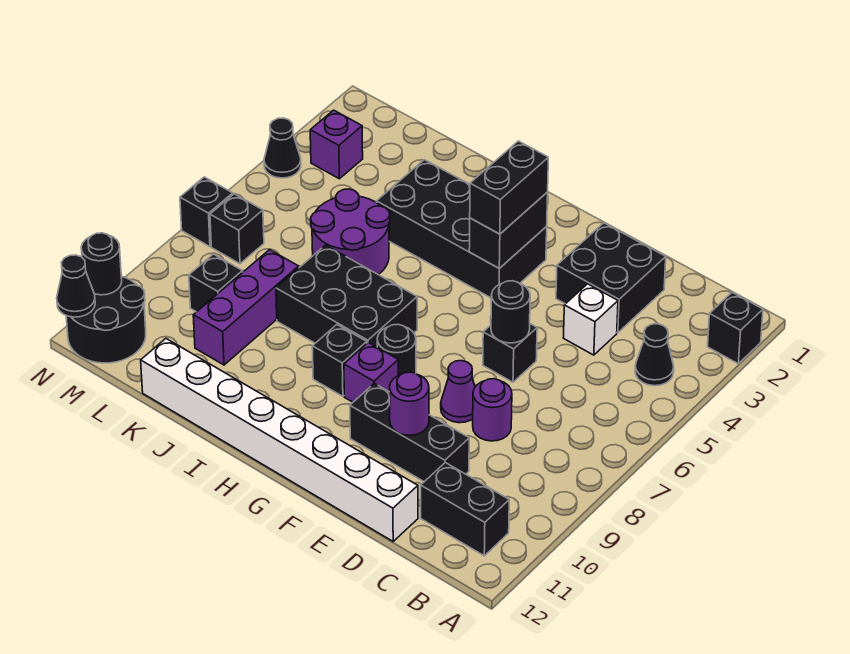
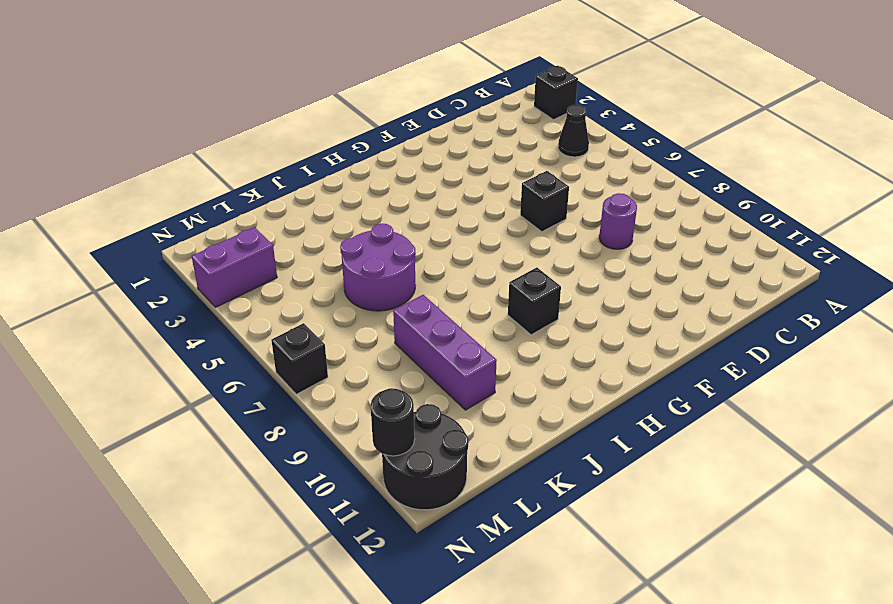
purple brick M3:N3 level 1 -> purple brick M3 level 1
none -> black brick B11:C11 level 1
none -> black brick D2:E3 level 1
none -> white brick D4 level 1

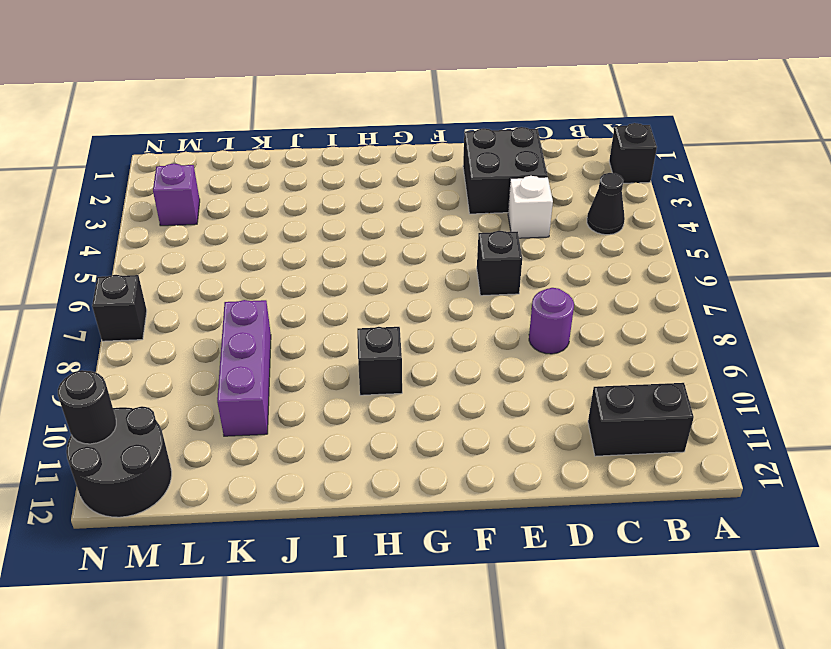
none -> black brick D10:F10 level 1
none -> white brick D12:K12 level 1
none -> purple cone E8 level 1

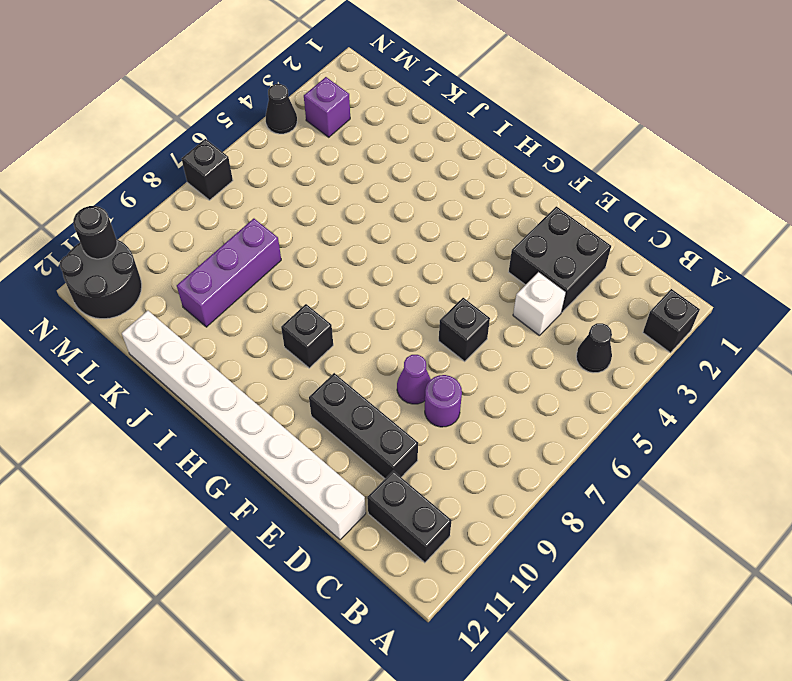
none -> black brick G3:J4 level 1
none -> black round brick G8 level 1
none -> purple brick G9 level 1

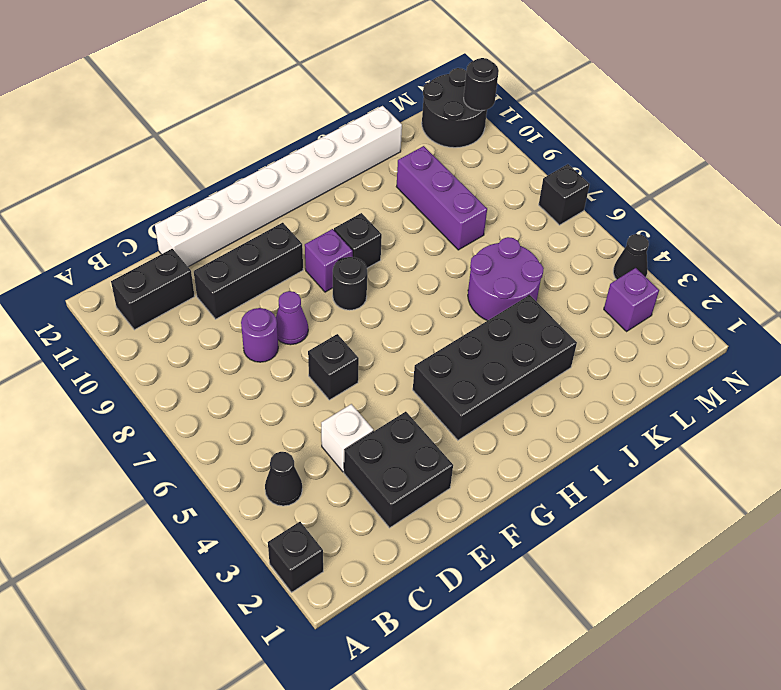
none -> black brick H7:J8 level 1
none -> black brick L9 level 1
none -> black brick M7 level 1

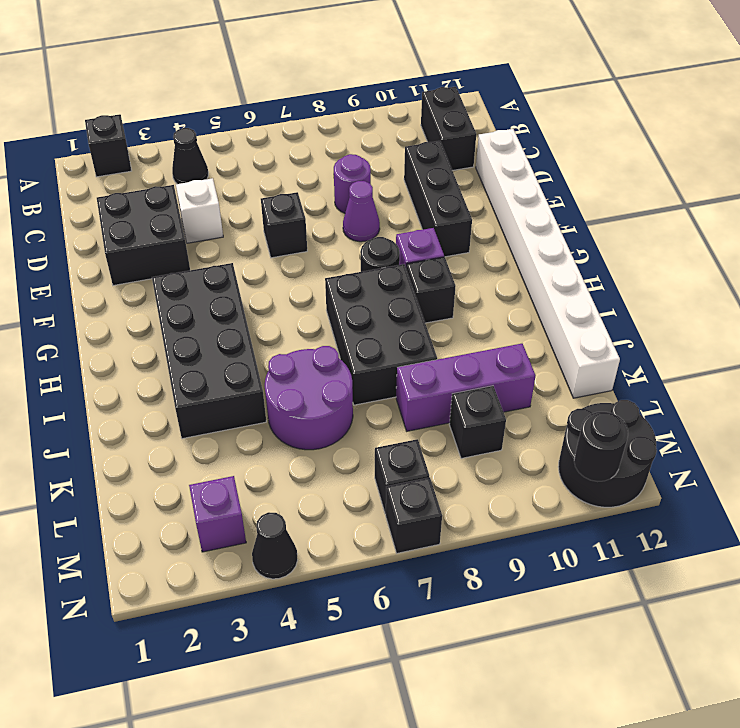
none -> black round brick E6 level 2
none -> purple round brick E10 level 2
none -> black brick G3:G4 level 2

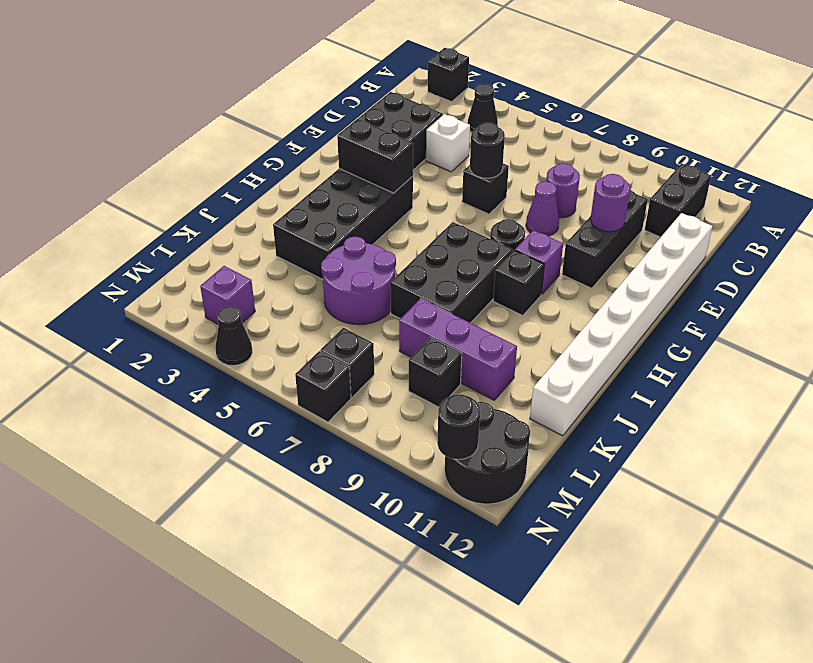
none -> black cone N12 level 2
none -> black brick G3:G4 level 3

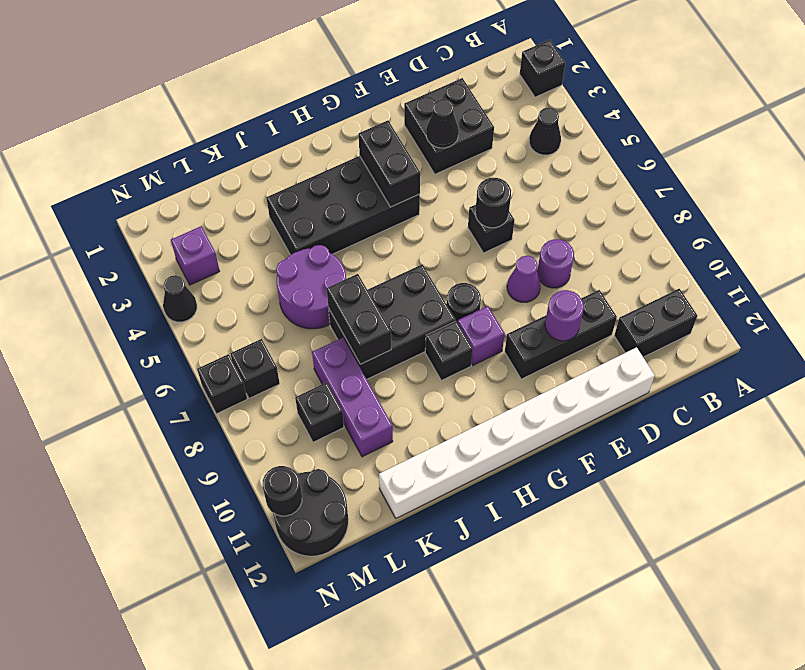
black cone E3 level 2 -> black cone N12 level 2
black brick J7:J8 level 2 -> black brick G3:G4 level 3
none -> white brick D4 level 1

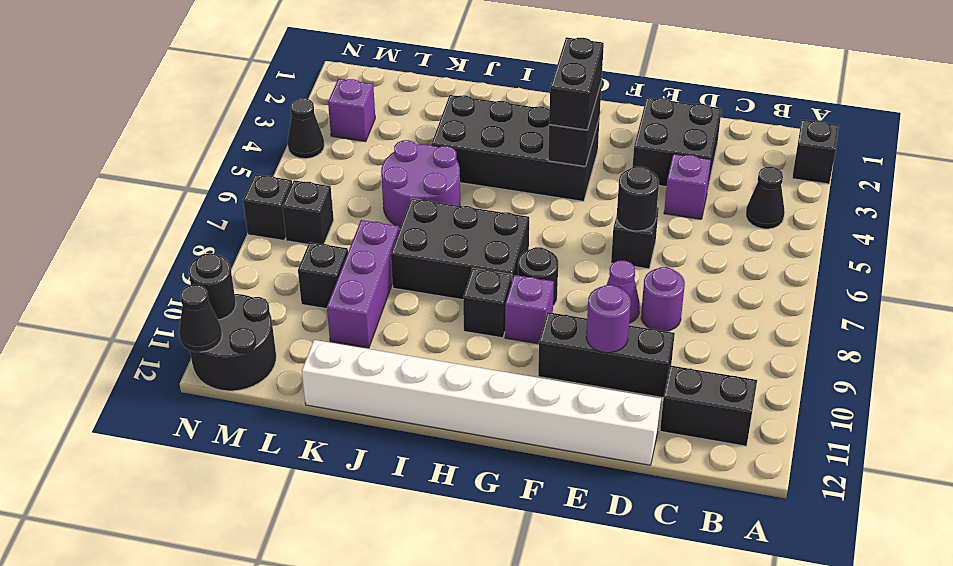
purple brick D4 level 1 -> white brick D4 level 1

